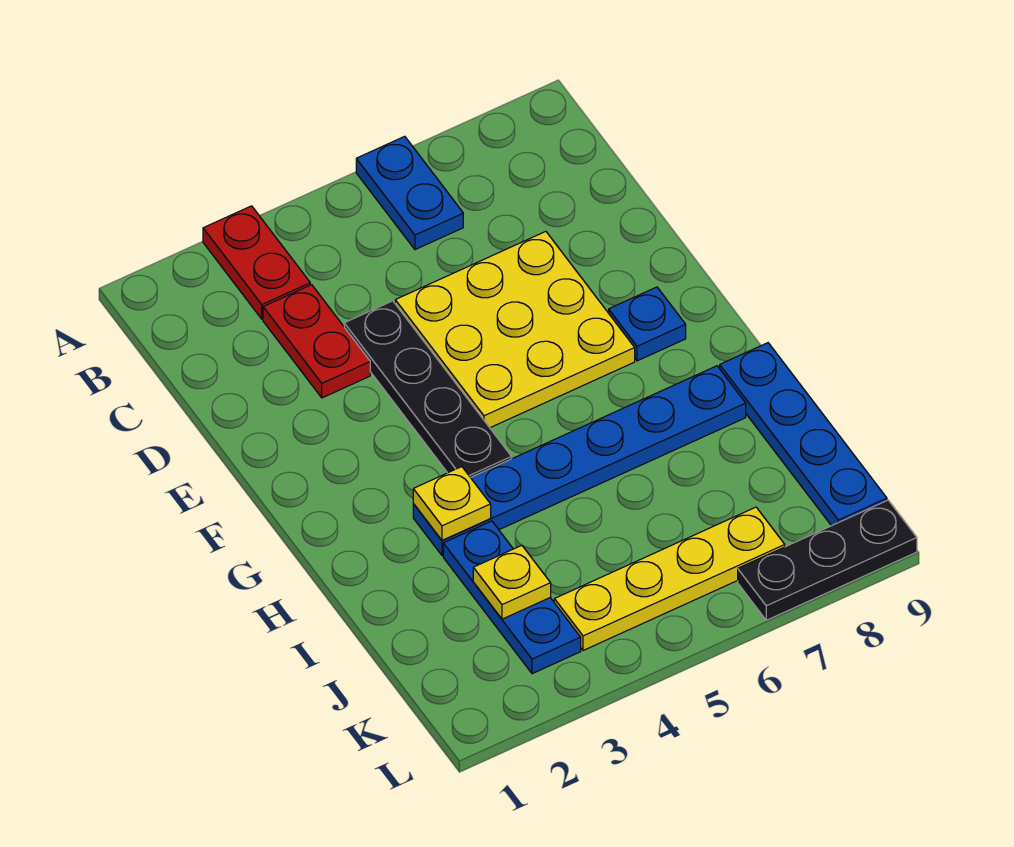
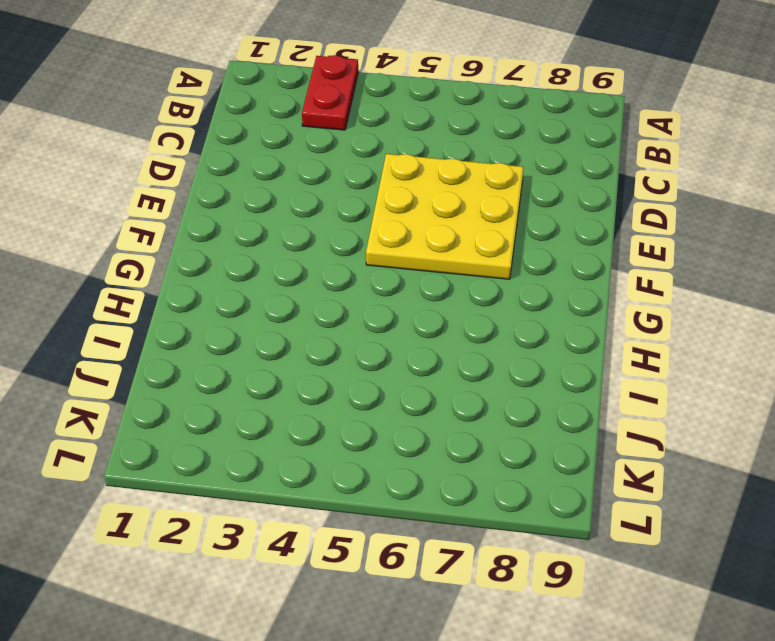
none -> blue plate A6:B6 level 1
none -> red plate C3:D3 level 1
none -> black plate D4:G4 level 1

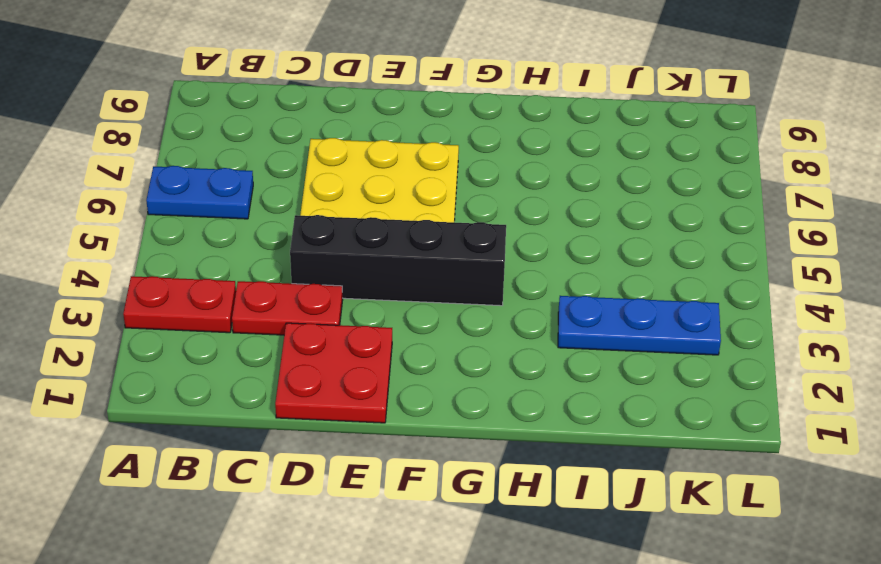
red plate D1:E2 level 1 -> none
black brick D4:G4 level 1 -> black plate D4:G4 level 1
none -> blue plate F8 level 1
none -> blue plate H3:H8 level 1
none -> blue plate H9:K9 level 1

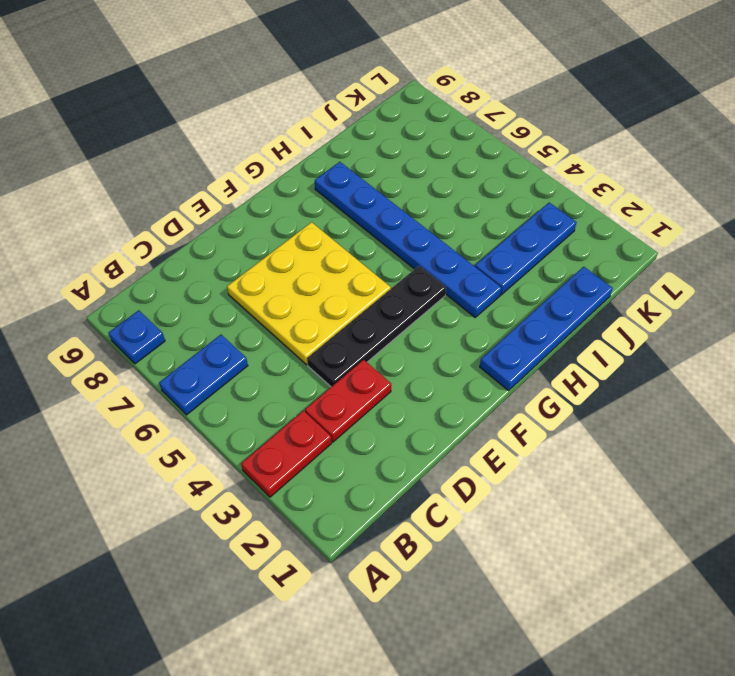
blue plate A8 level 1 -> blue plate F8 level 1
blue plate G1:J1 level 1 -> blue plate H9:K9 level 1
none -> yellow plate K4:K7 level 1
none -> black plate L7:L9 level 1
none -> yellow plate H3 level 2

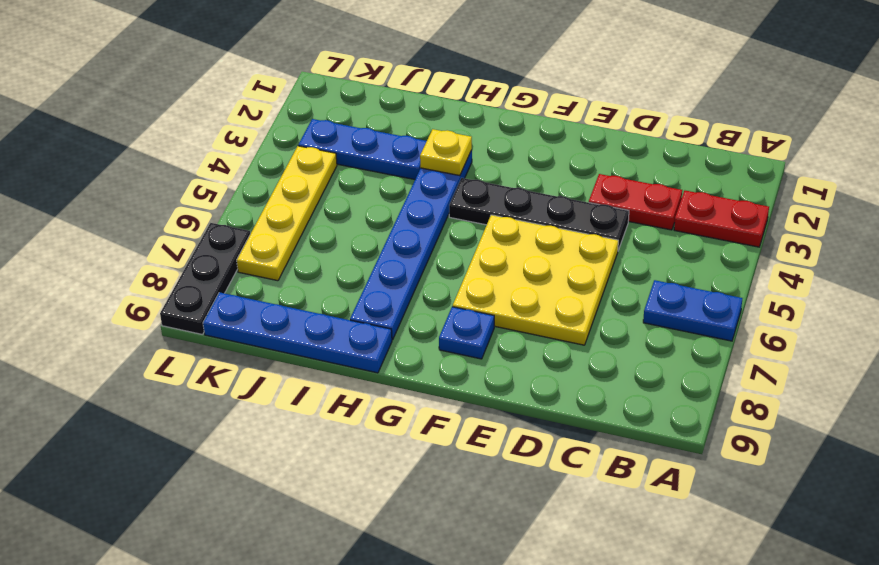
none -> yellow plate J3 level 2

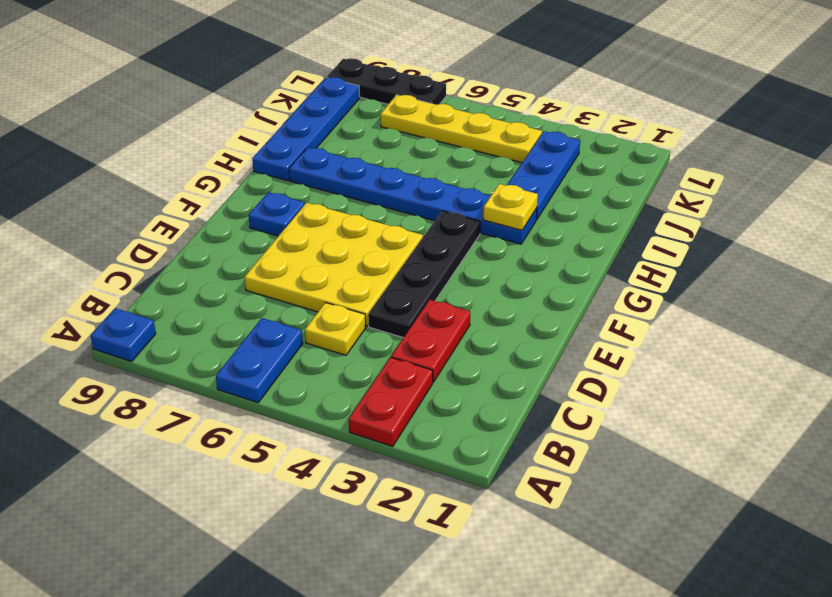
blue plate A9 level 1 -> none
yellow plate C5 level 1 -> yellow plate J3 level 2

